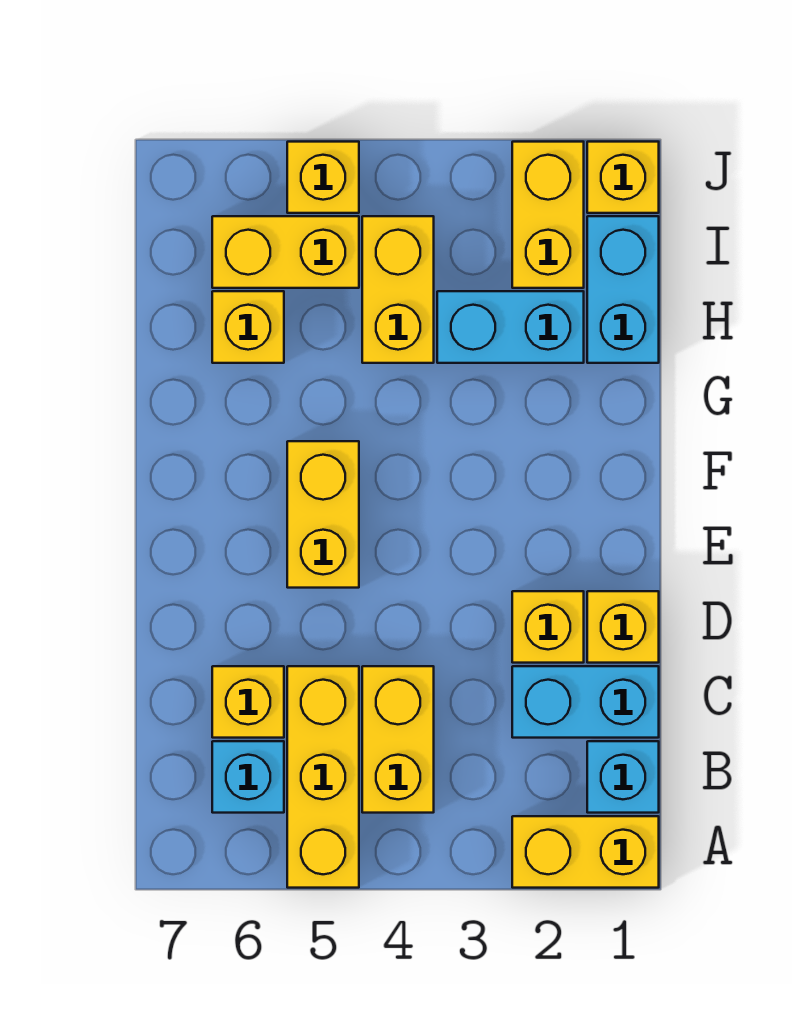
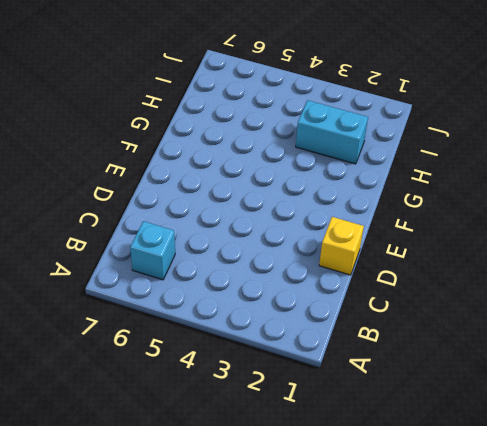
none -> yellow brick A1:A2 level 1
none -> yellow brick A5:C5 level 1
none -> cyan brick B1 level 1

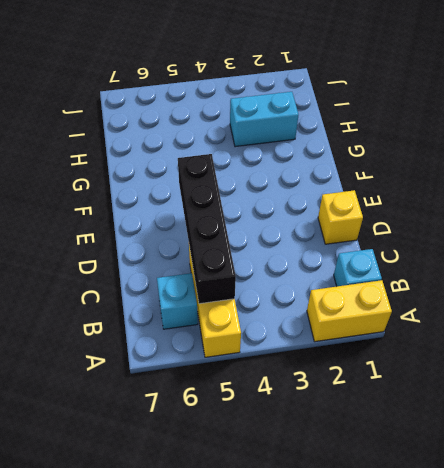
black brick B5:E5 level 2 -> none
none -> yellow brick B4:C4 level 1
none -> cyan brick C1:C2 level 1
none -> yellow brick C6 level 1

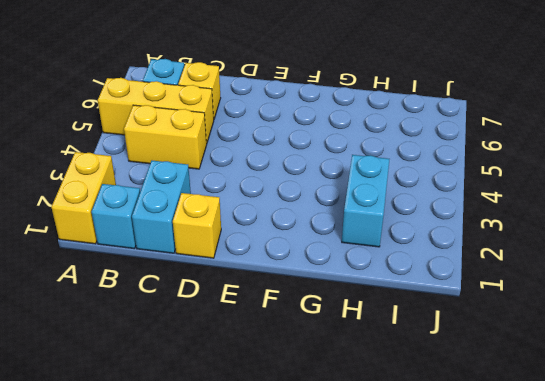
none -> yellow brick D2 level 1
none -> yellow brick E5:F5 level 1
none -> cyan brick H1:I1 level 1

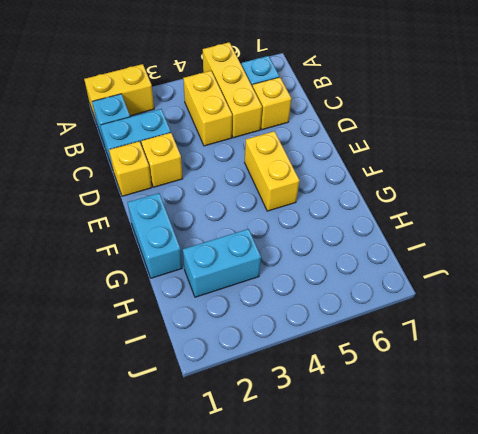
cyan brick F1:G1 level 1 -> cyan brick H1:I1 level 1
none -> yellow brick H4:I4 level 1
none -> yellow brick H6 level 1
none -> yellow brick I2:J2 level 1

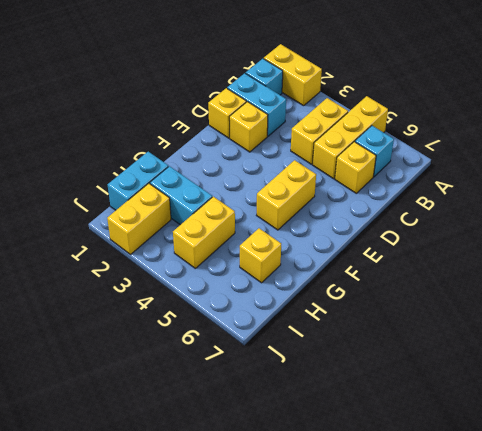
none -> yellow brick I5:I6 level 1
none -> yellow brick J1 level 1
none -> yellow brick J5 level 1

